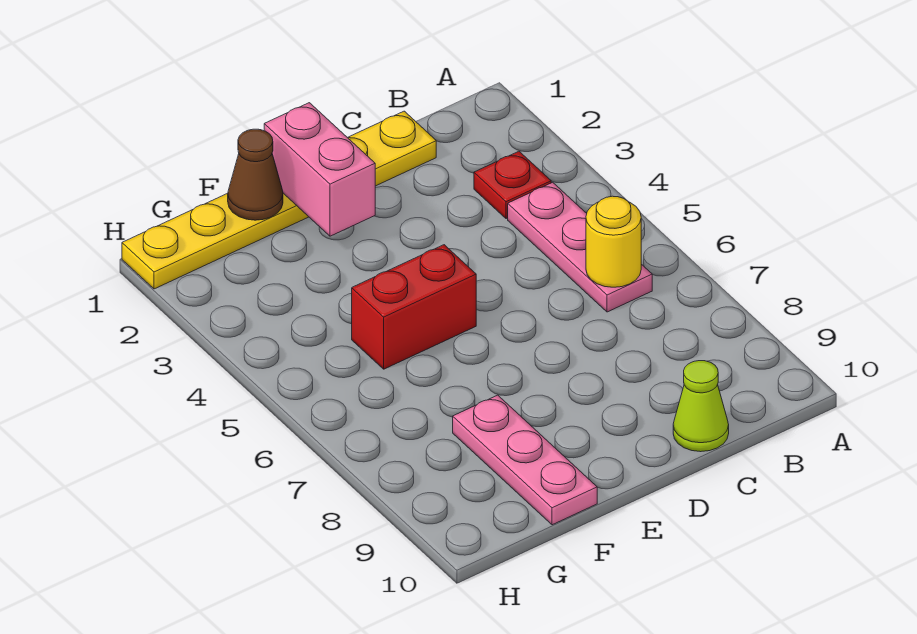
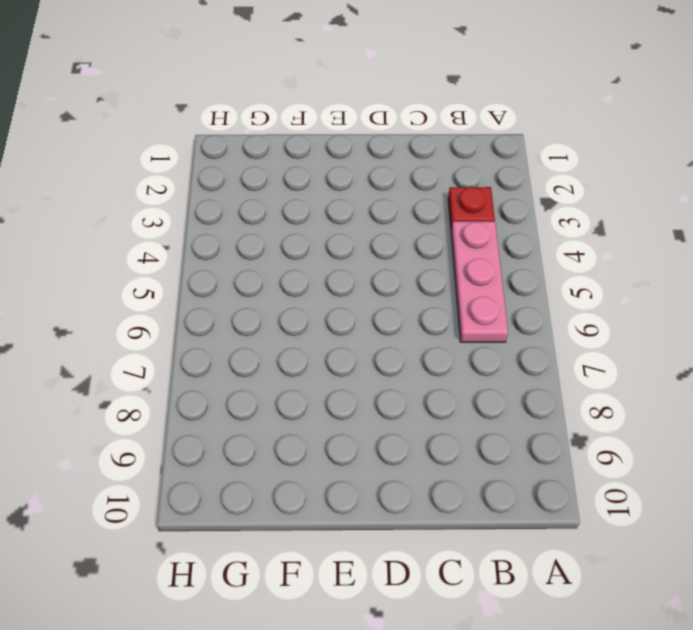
none -> yellow plate C1:H1 level 1
none -> lime cone C10 level 1

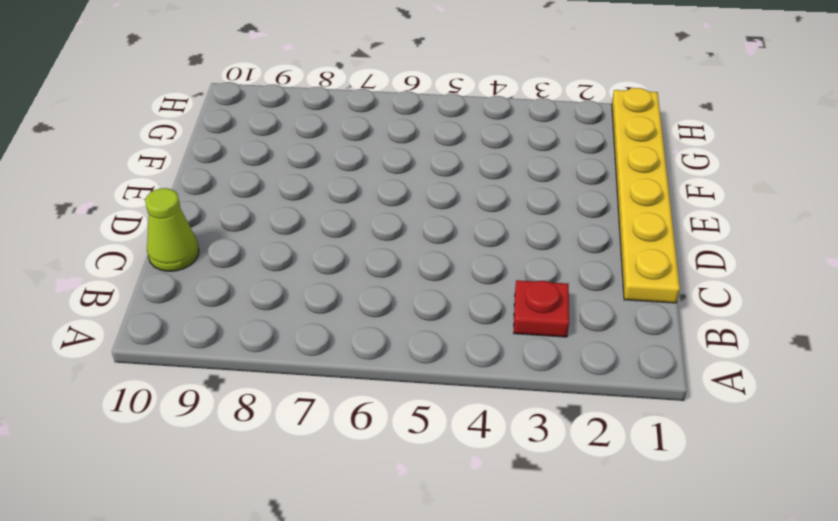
none -> pink plate B4:B6 level 1
none -> red brick E5:F5 level 1

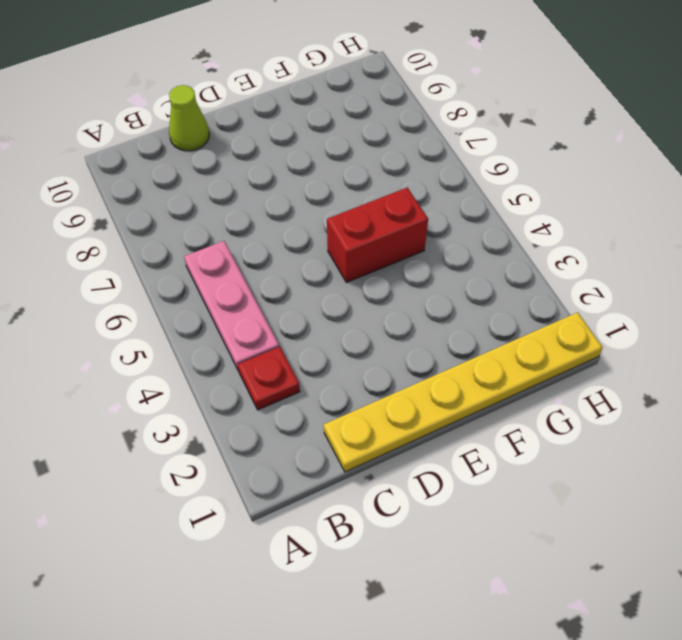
none -> pink plate F8:F10 level 1
none -> yellow round brick B6 level 2

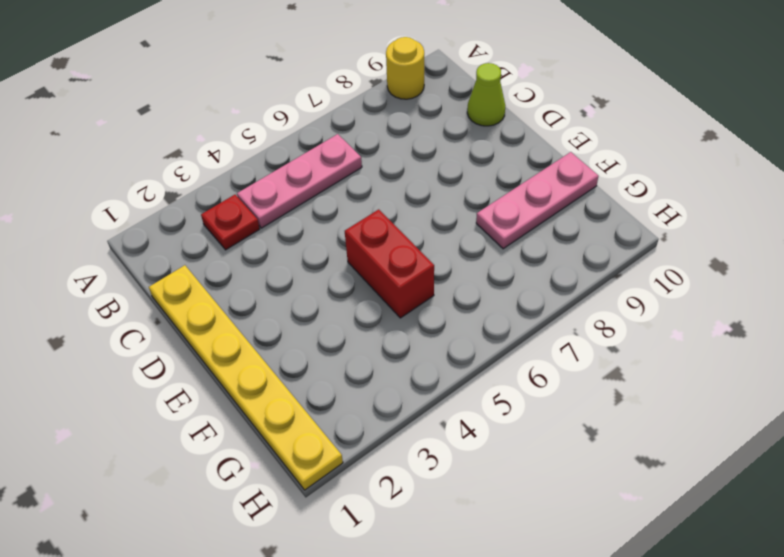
yellow round brick A9 level 1 -> yellow round brick B6 level 2
none -> pink brick E1:E2 level 2
none -> brown cone F1 level 2

